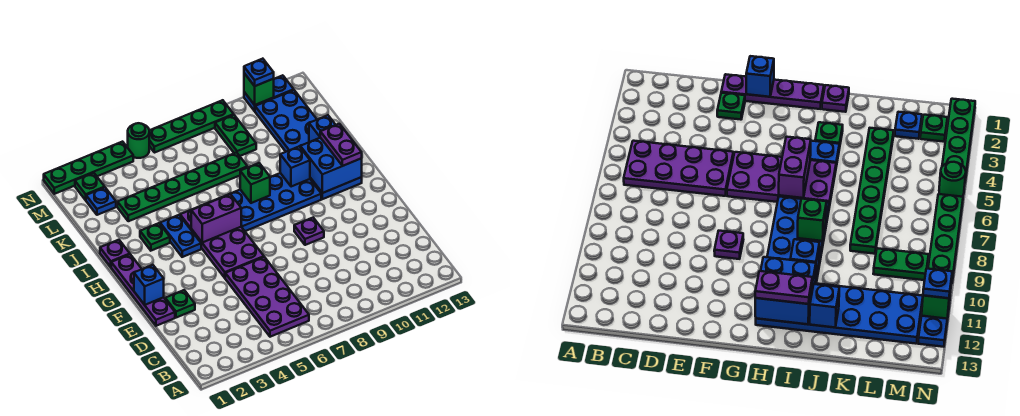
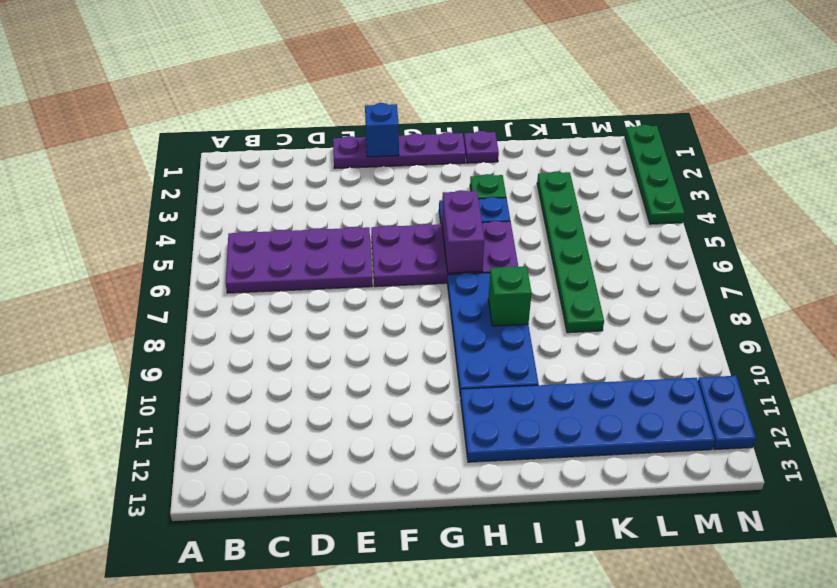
none -> green plate E2 level 1
none -> purple plate F9 level 1
none -> blue plate L2 level 1

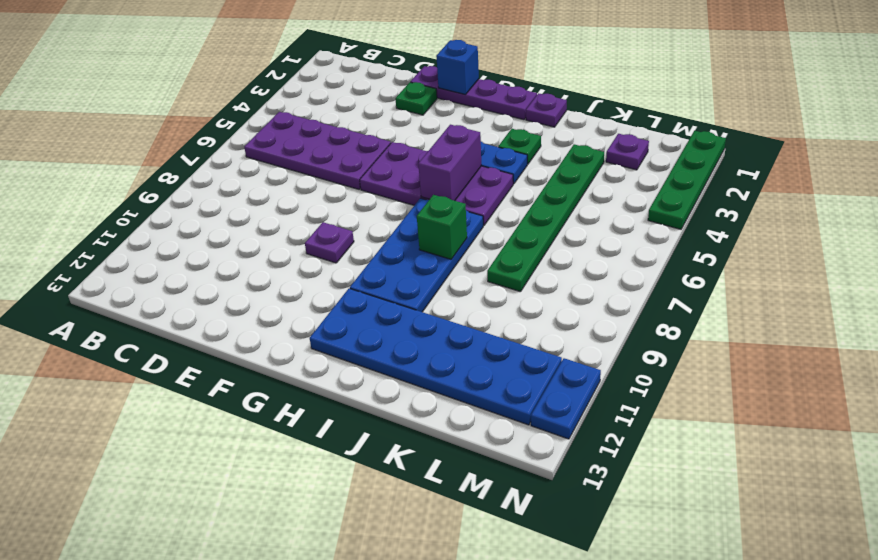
purple plate L2 level 1 -> blue plate L2 level 1
none -> green plate L9:M9 level 1
none -> green plate M2 level 1
none -> green round brick N5 level 1

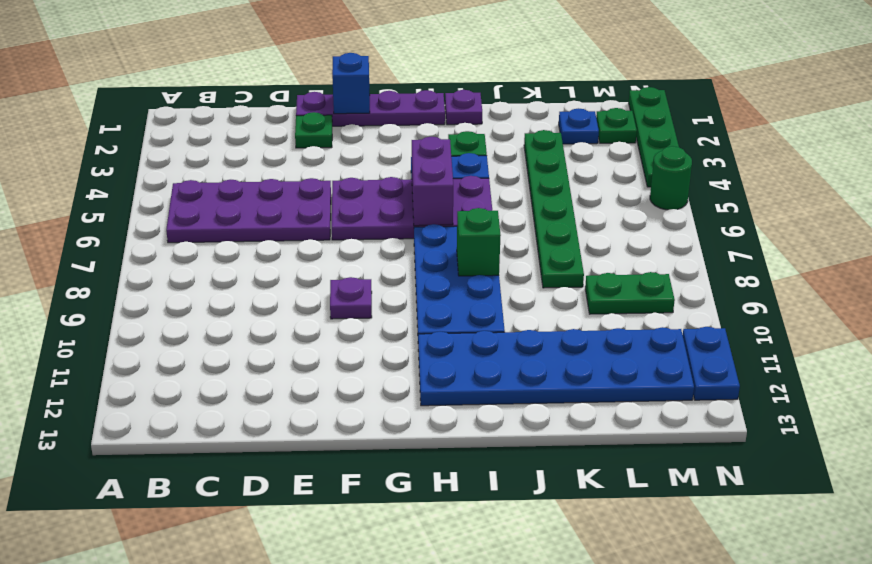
none -> green plate N6:N9 level 1
none -> blue brick H11:I12 level 2
none -> blue brick I10 level 2

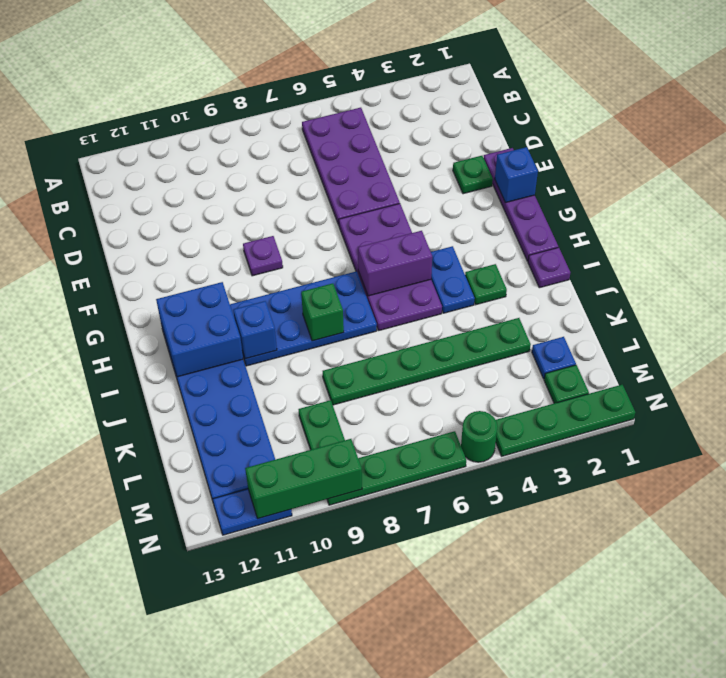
green brick N9:N11 level 2 -> green brick N11 level 2
none -> blue brick J12 level 2
none -> purple plate H12:I12 level 3
none -> blue plate N11 level 3

